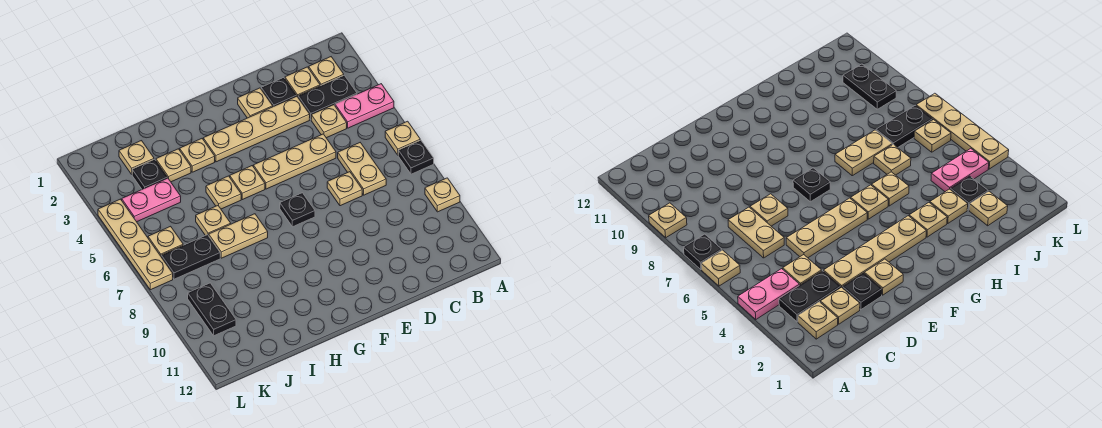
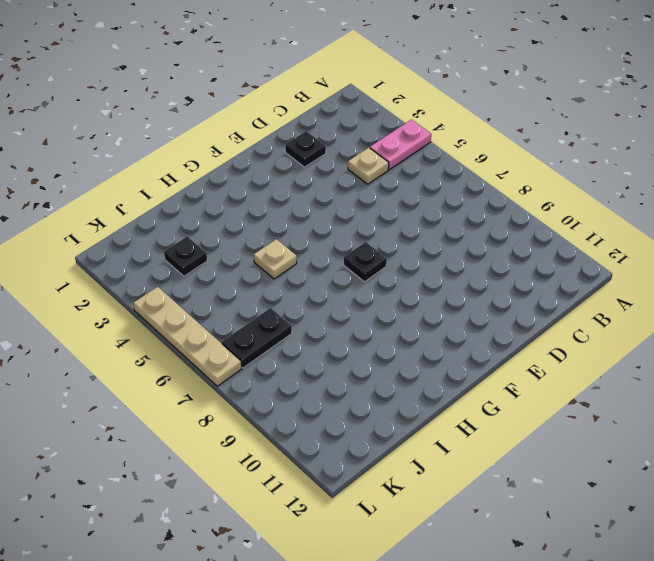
none -> tan plate A6 level 1
none -> black plate A7 level 1
none -> tan plate A9 level 1

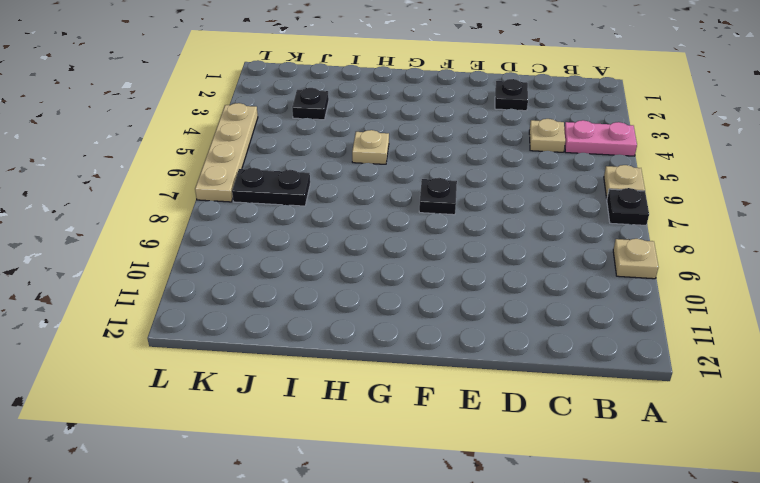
none -> tan plate B2 level 1
none -> black plate B3:C3 level 1
none -> tan plate C2 level 1

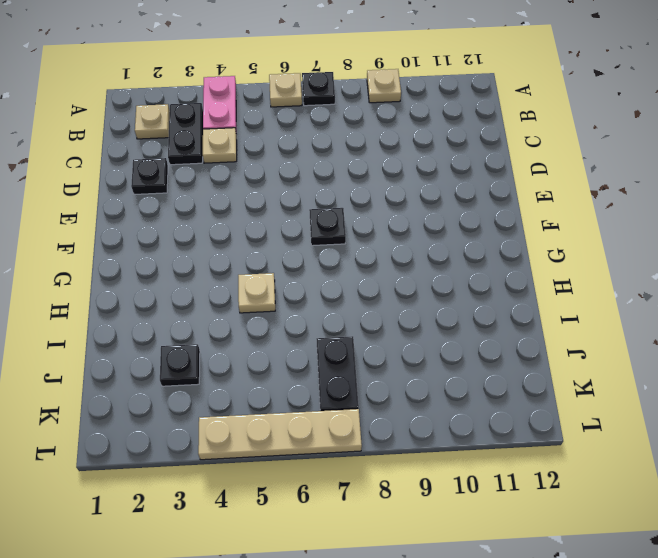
none -> tan plate C2 level 1
none -> tan plate C6:C7 level 1
none -> tan plate D3:G3 level 1

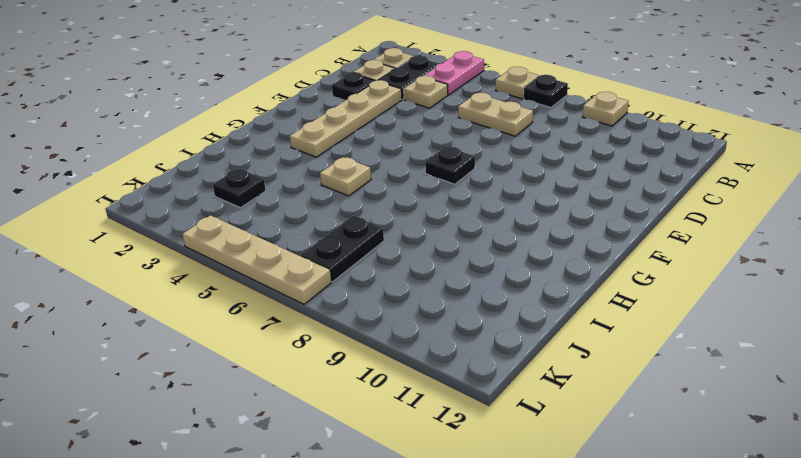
none -> tan plate D5:F5 level 1
none -> tan plate D7 level 1
none -> tan plate E2 level 1

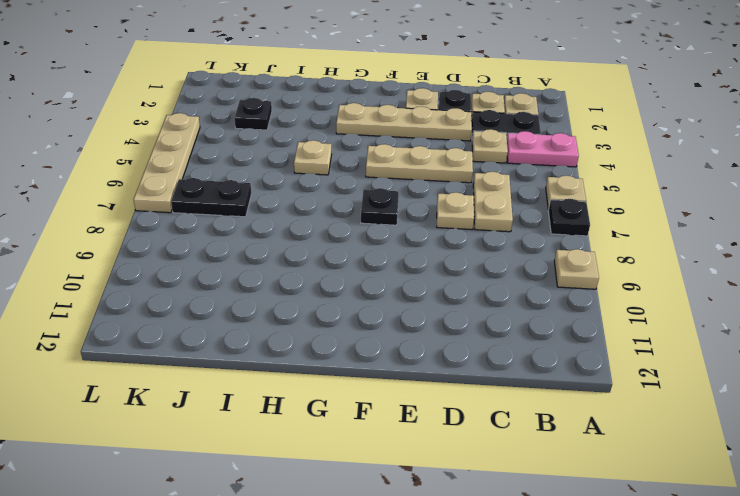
none -> tan plate G5 level 1
none -> tan plate H3 level 1
none -> tan plate H7:I7 level 1

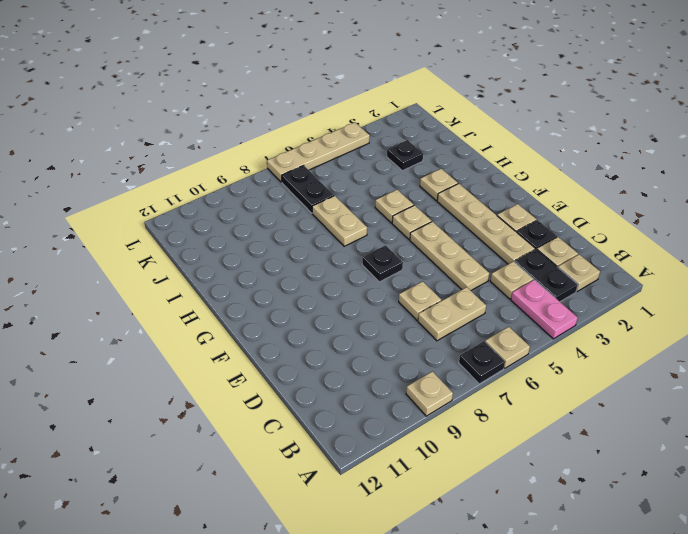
none -> tan plate I3 level 1
none -> tan plate I6 level 1
none -> tan plate J2 level 1

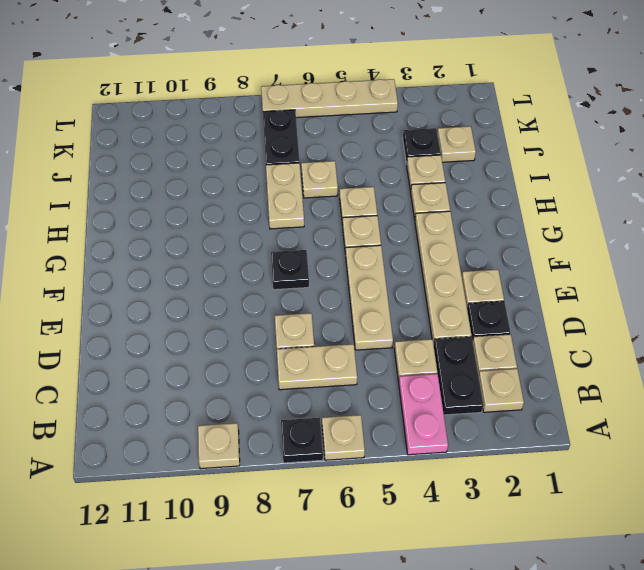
none -> pink plate J4:K4 level 1
none -> tan plate K6 level 1
none -> black plate K9:K10 level 1

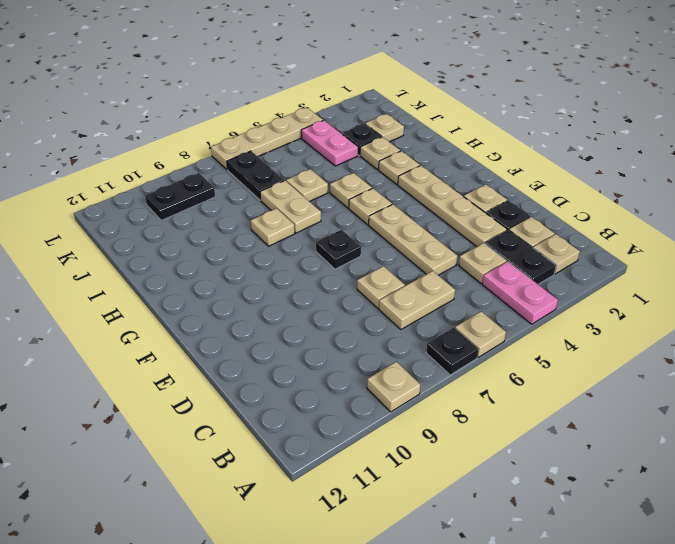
tan plate H8 level 1 -> tan plate K6 level 1

